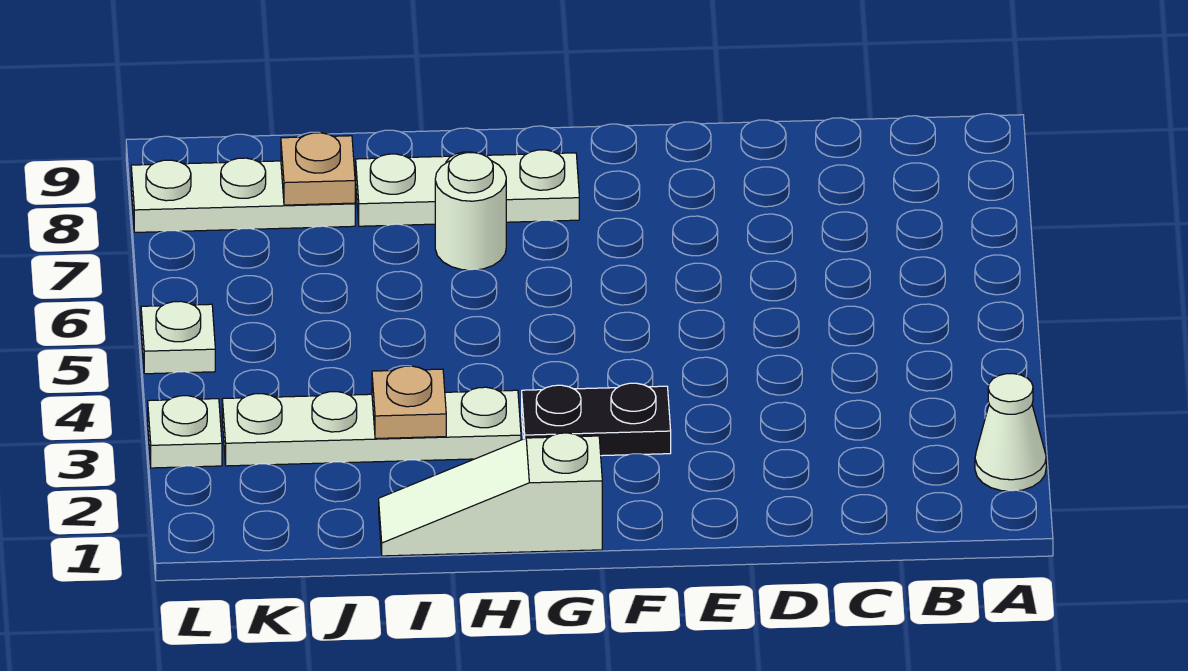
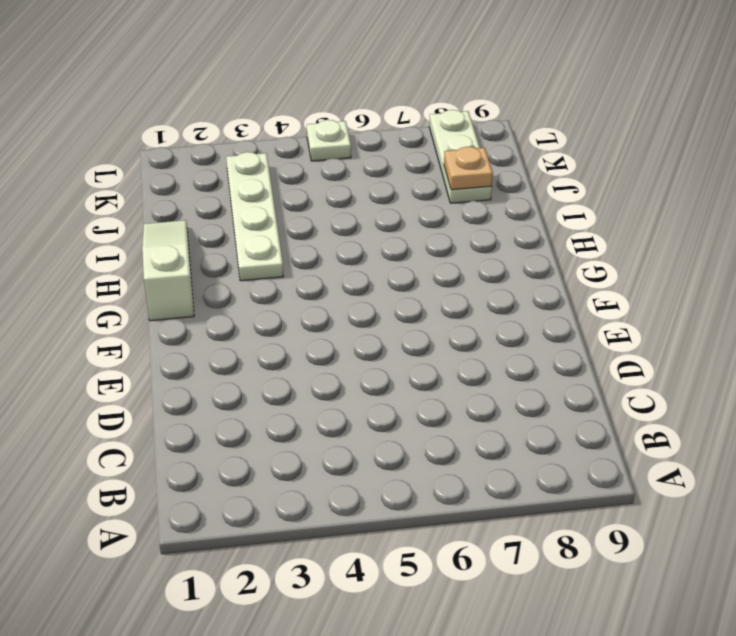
none -> white cone A2 level 1
none -> black plate F3:G3 level 1

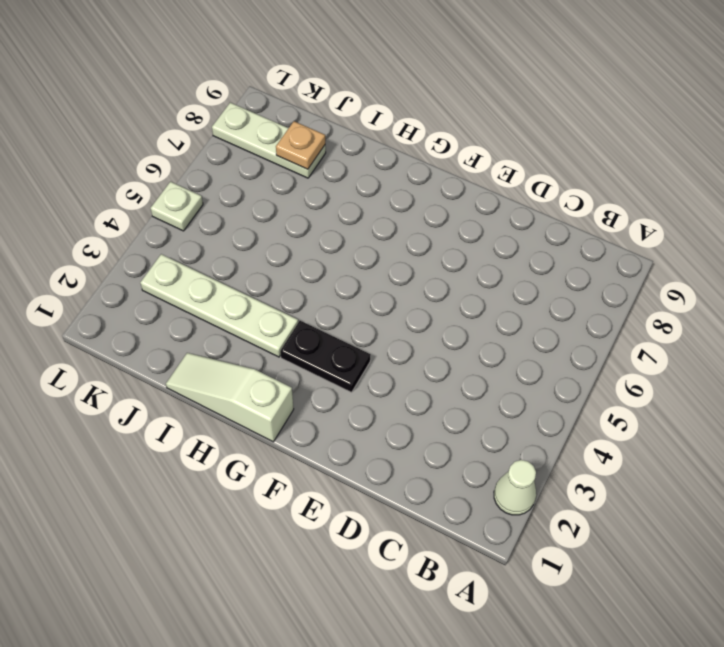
none -> white plate G8:I8 level 1
none -> white round brick H7 level 1

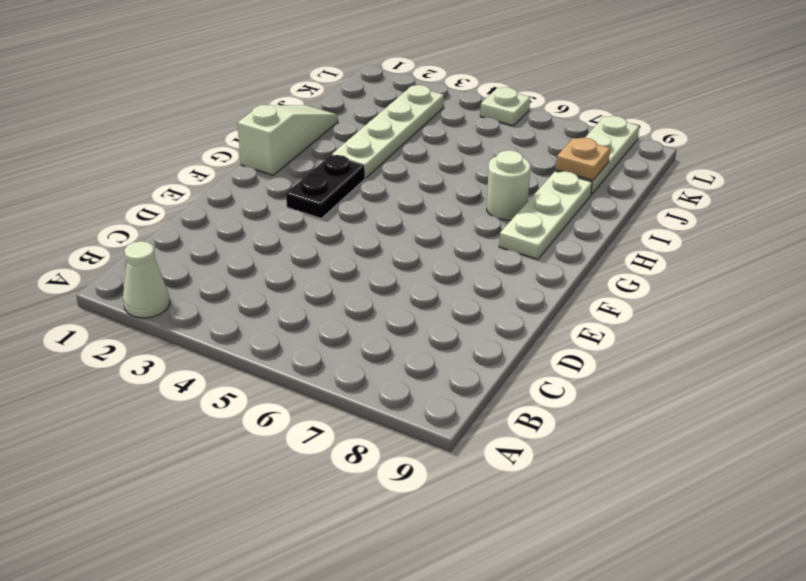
none -> white plate L3 level 1
none -> tan plate I3 level 2

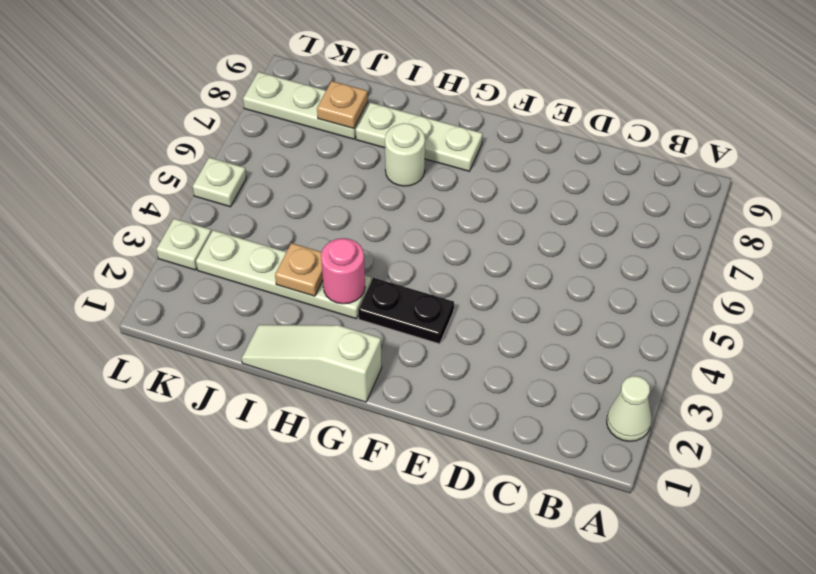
pink round brick H3 level 2 -> none

